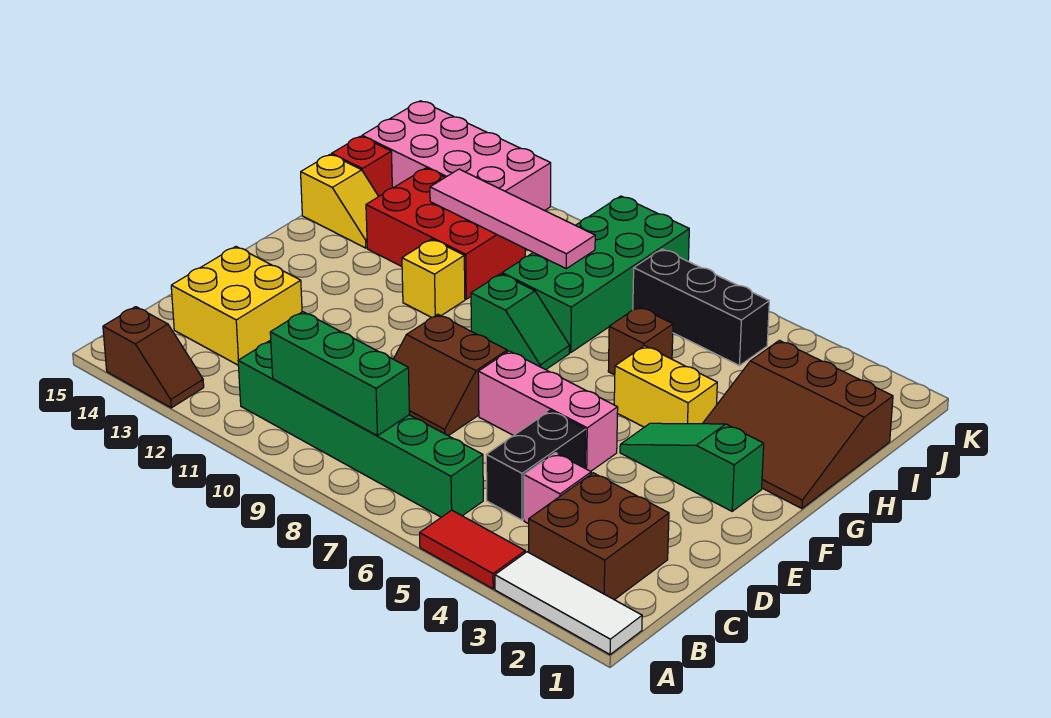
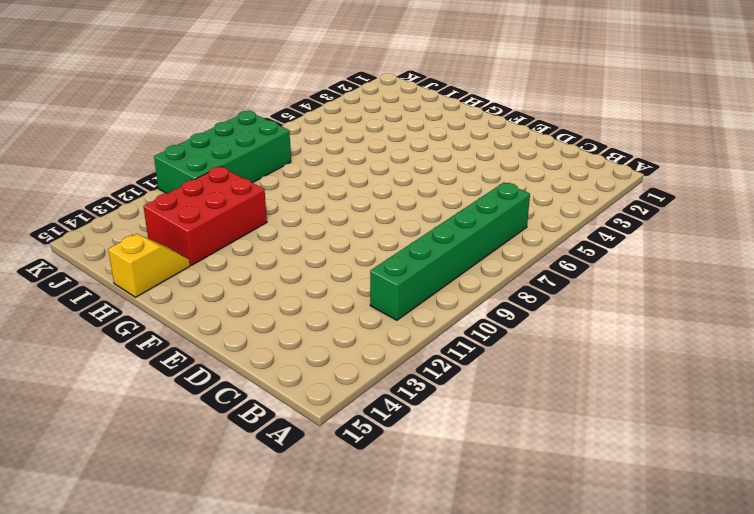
green brick J8:K11 level 1 -> green brick H8:K9 level 1
none -> white tile A1:A3 level 1
none -> red tile A4:A5 level 1
none -> brown slope A13:A14 level 1 top 14

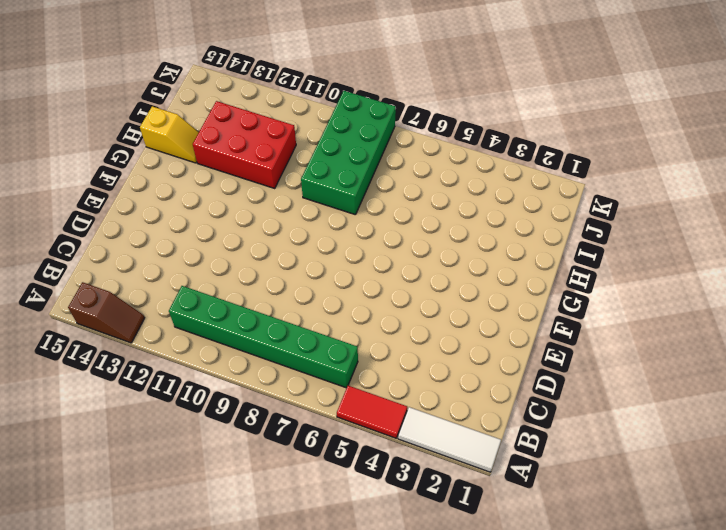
none -> brown brick B2:C3 level 1
none -> pink brick C4 level 1
none -> black brick C5:D5 level 1

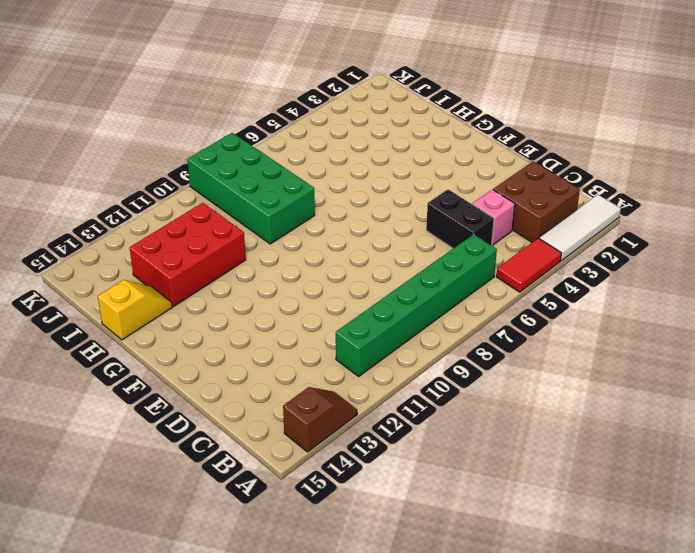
none -> yellow brick C13:D14 level 1
none -> brown slope D8:E9 level 1 top E
none -> pink brick E5:E7 level 1

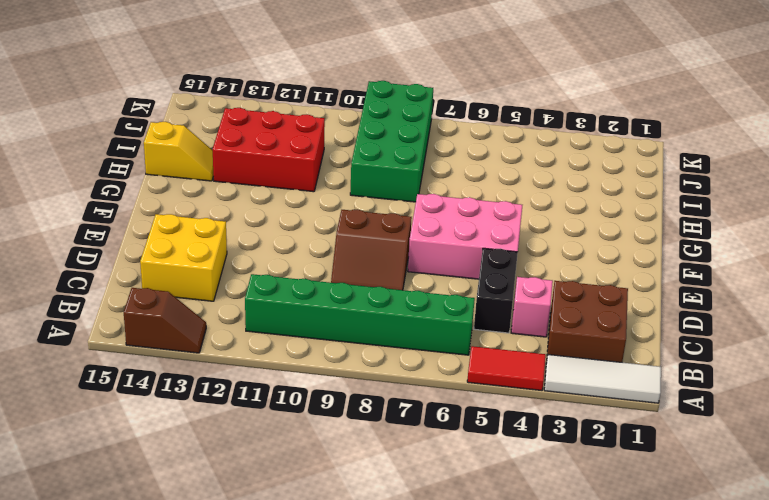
pink brick E5:F7 level 1 -> pink brick E5:E7 level 1
none -> green slope F2:F4 level 1 top 2
none -> brown slope G1:I3 level 1 top I
none -> yellow brick G4:G5 level 1

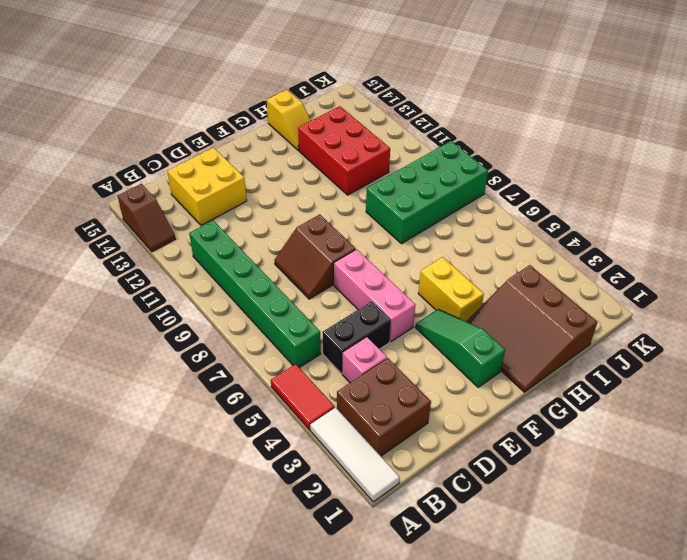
none -> green slope G8:G9 level 1 top 9
none -> yellow brick G11 level 1
none -> brown brick H6 level 1

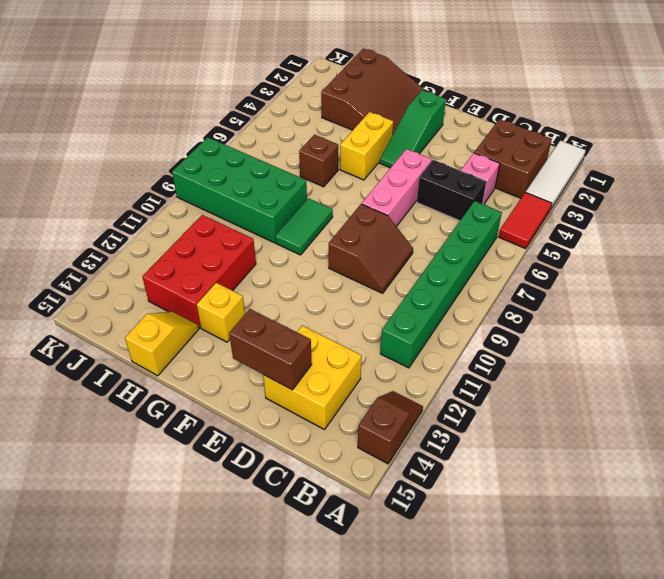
brown brick D14:E14 level 2 -> none
green tile G8:G9 level 1 -> green slope G8:G9 level 1 top 9
yellow brick G13 level 1 -> yellow brick G11 level 1
none -> red brick I15 level 1
none -> black brick J5:J7 level 1
none -> pink brick J12:K15 level 1

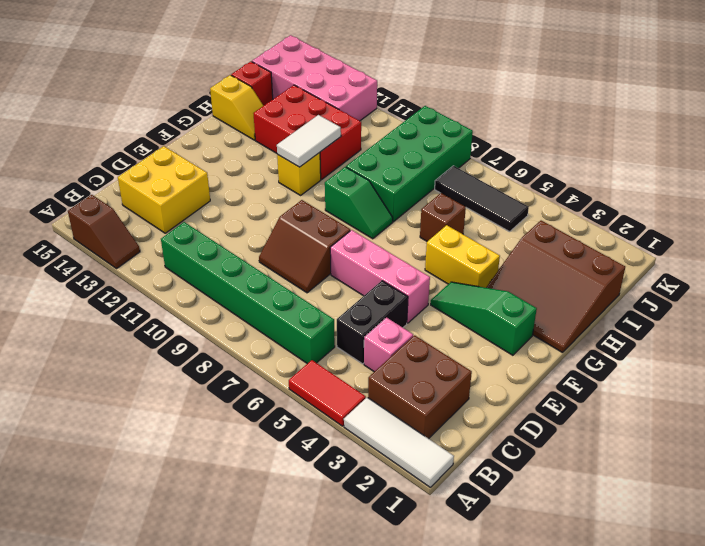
white tile G11:H11 level 2 -> none
black tile J5:J7 level 1 -> black brick J5:J7 level 1
none -> green brick B8:B10 level 2
none -> pink tile I9:I12 level 2

